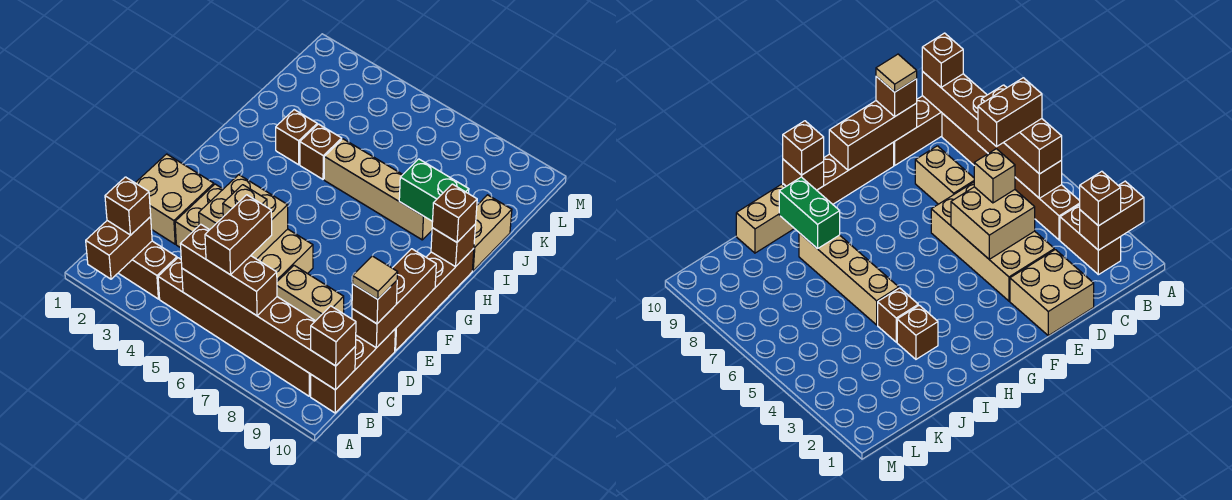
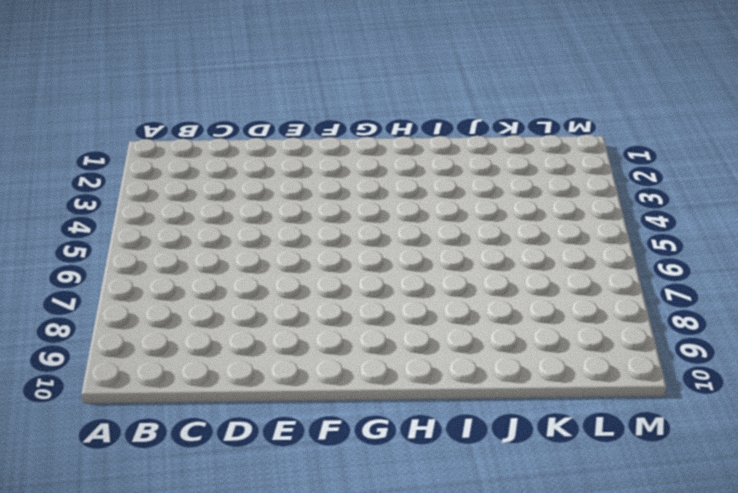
none -> brown brick B2:B3 level 1
none -> brown brick B4:B9 level 1
none -> brown brick B10:D10 level 1

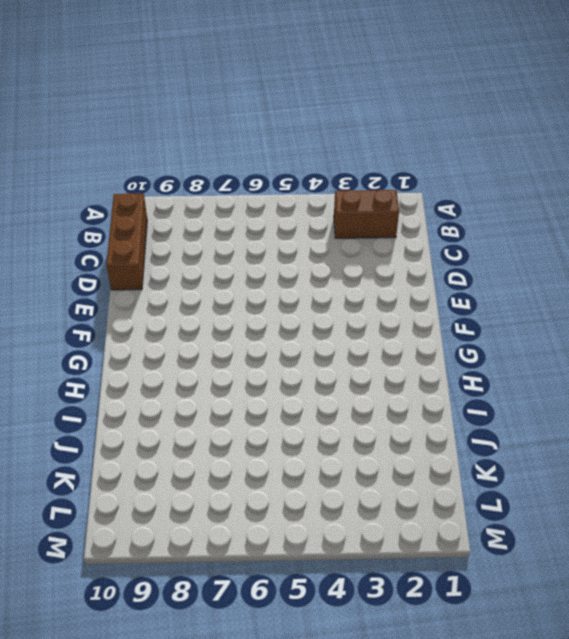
none -> brown brick B4:B9 level 1
none -> tan brick D1:E2 level 1
none -> tan brick D3:E6 level 1

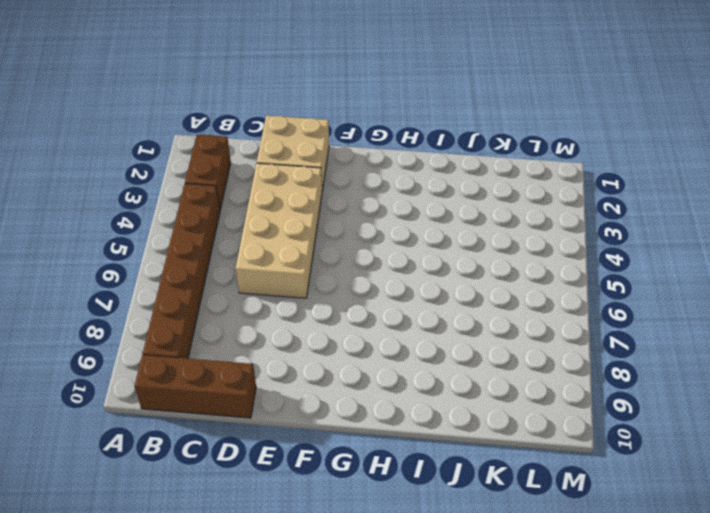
none -> tan brick D7:D8 level 1
none -> brown brick E10:H10 level 1
none -> brown brick I3 level 1

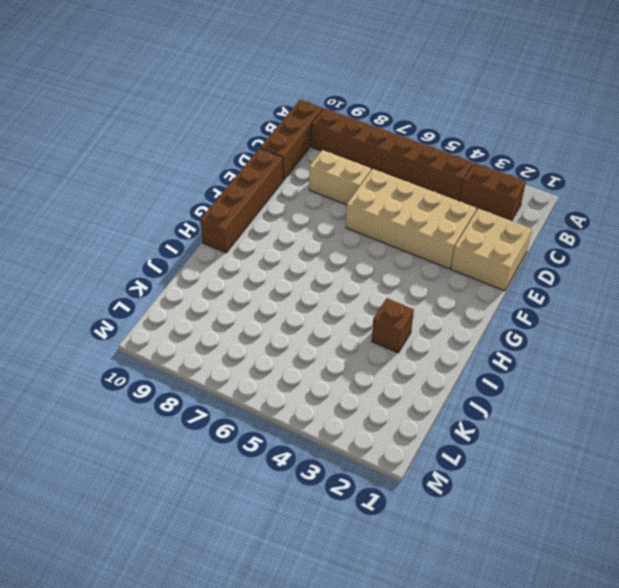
none -> brown brick I4 level 1
none -> tan brick I5:I8 level 1
none -> tan brick I10:J10 level 1

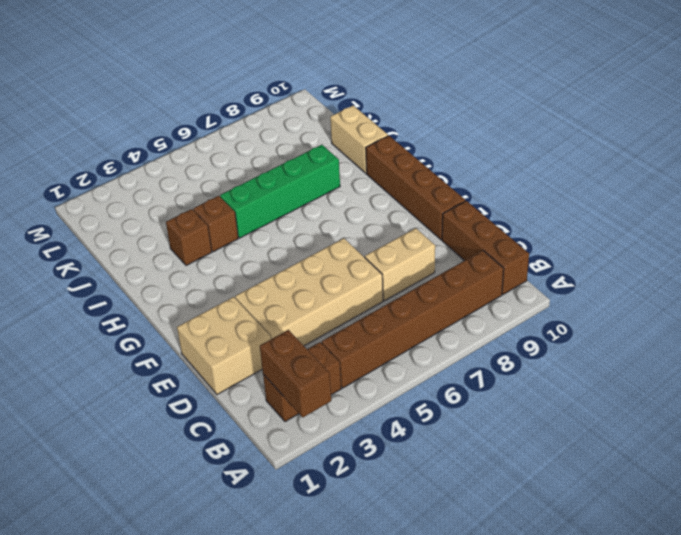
green brick I5:I8 level 1 -> tan brick I5:I8 level 1
none -> brown brick B5:B10 level 2
none -> tan brick D4:E5 level 2
none -> brown brick D10:F10 level 2

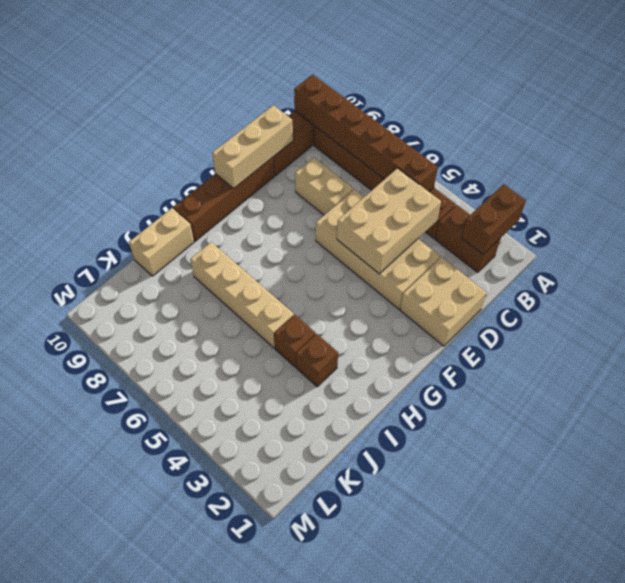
tan brick C4:E5 level 2 -> tan brick D4:E5 level 2
tan brick D10:F10 level 2 -> brown brick D10:F10 level 2
none -> brown brick H10 level 2
none -> green brick I8:I9 level 2
none -> brown brick B2 level 3

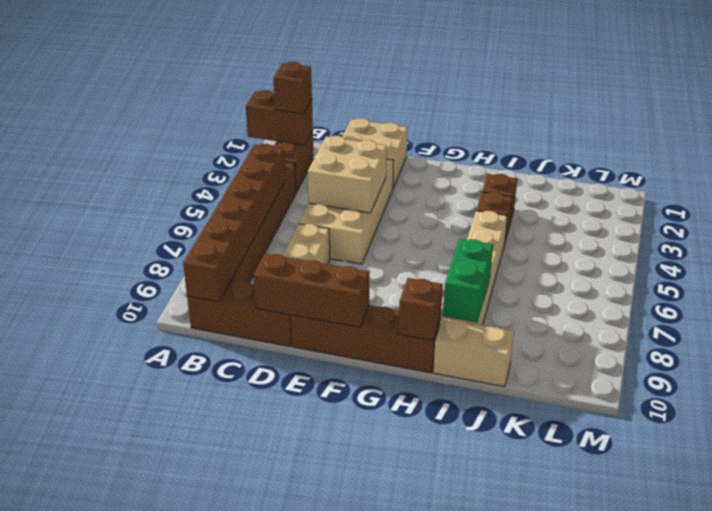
none -> brown brick B5:B7 level 3
none -> brown brick B10 level 3
none -> tan brick D5 level 3

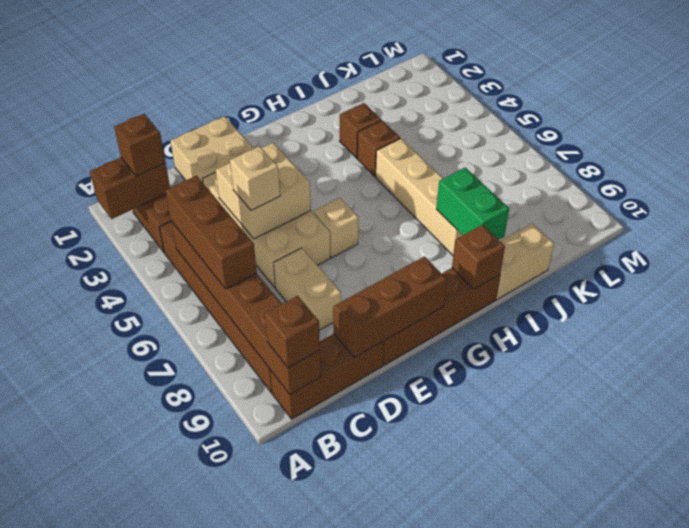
tan brick F6 level 1 -> none
none -> brown brick D10 level 3
none -> brown brick H10 level 3
none -> brown brick B6:C6 level 4

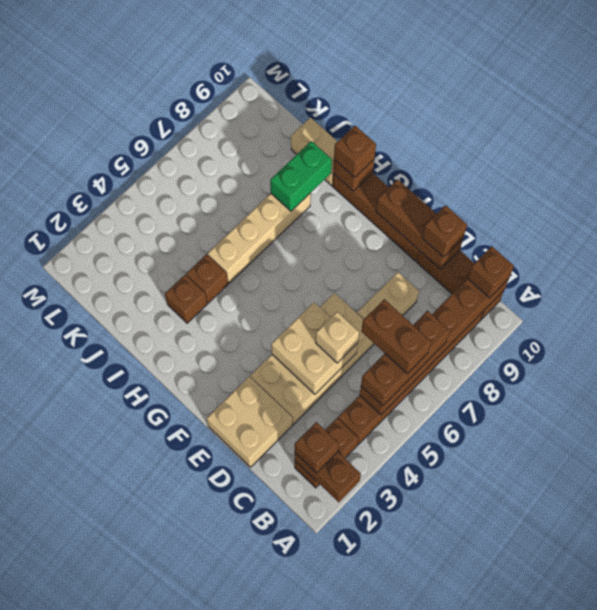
none -> tan tile D10 level 4

